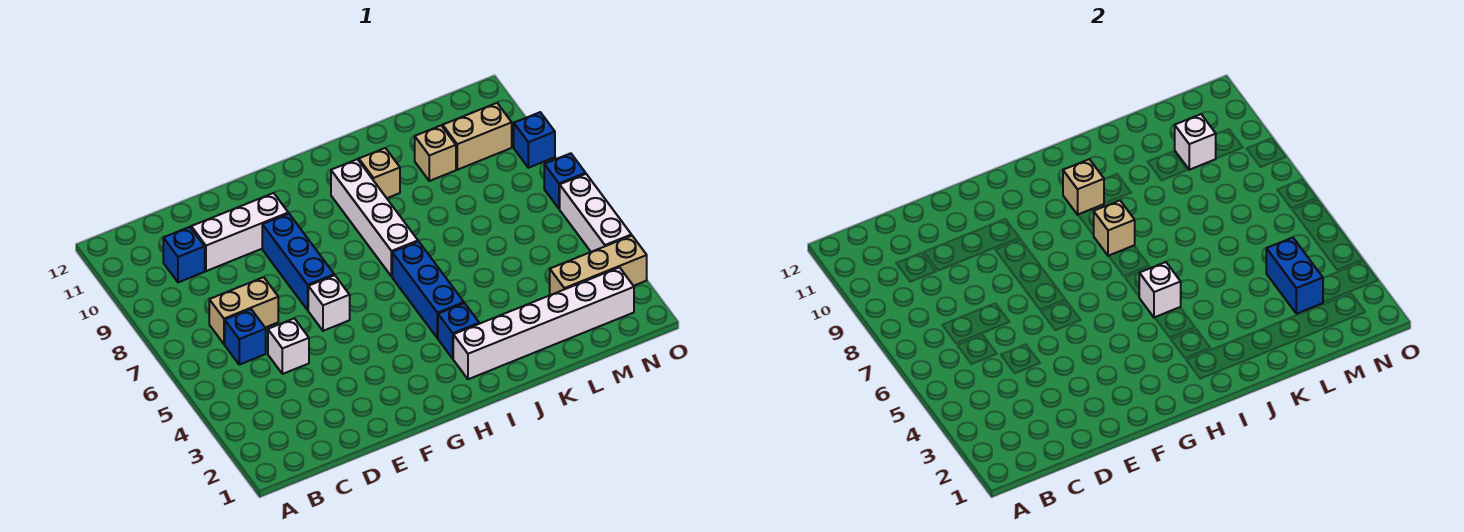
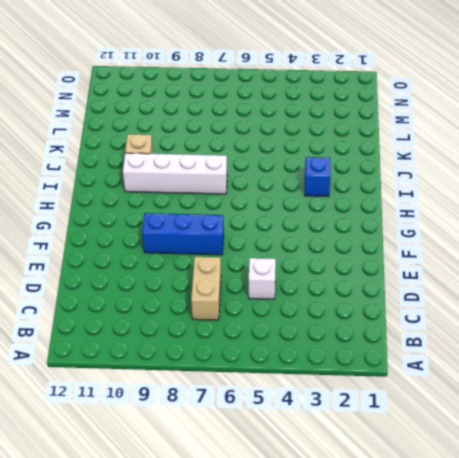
none -> blue brick C6 level 1
none -> blue brick C10 level 1
none -> white brick D10:F10 level 1

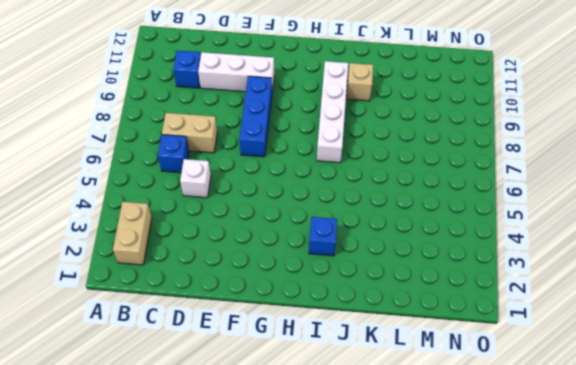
tan brick B2:B3 level 1 -> tan brick M10:N10 level 1
none -> white brick F6 level 1
none -> white brick I2:N2 level 1
none -> blue brick I4:I6 level 1

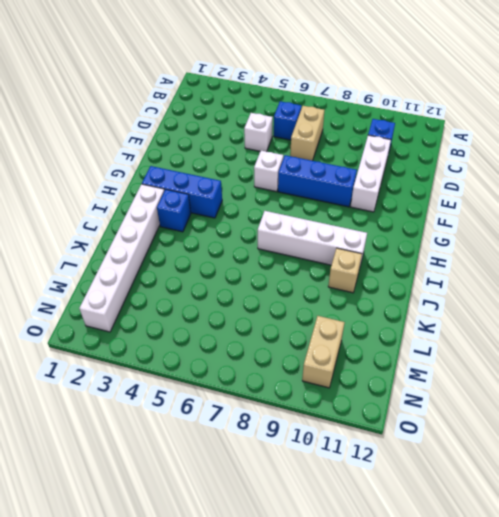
blue brick H2:H4 level 1 -> blue brick I4:I6 level 1
none -> tan brick L10 level 1
none -> tan brick M3:O3 level 1
none -> white brick O4:O6 level 1

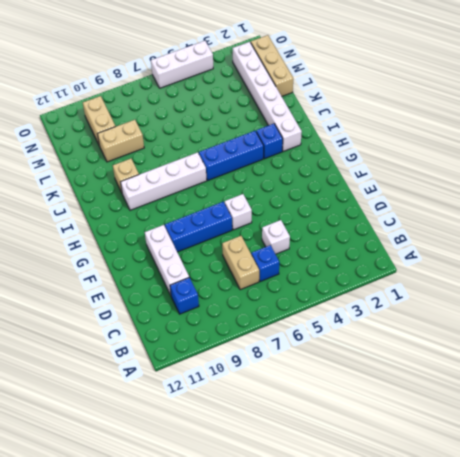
tan brick L1:N1 level 1 -> tan brick M3:O3 level 1
tan brick L9:L10 level 1 -> tan brick L10 level 1
none -> blue brick O7 level 1
none -> blue brick O9 level 1
none -> white brick I5 level 2

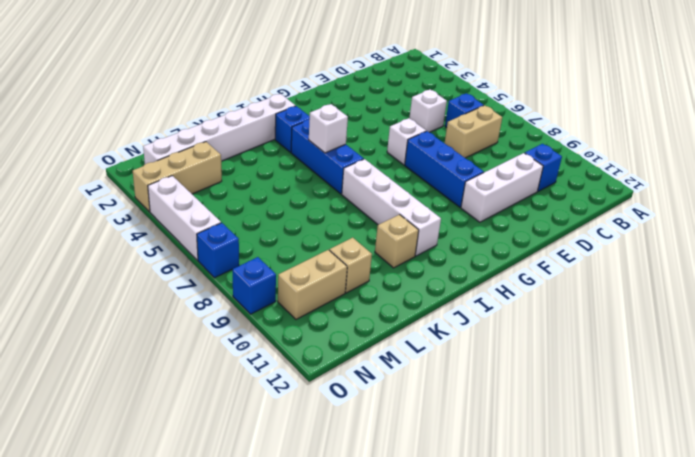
none -> tan brick I8 level 2
none -> tan brick I10 level 2
none -> blue brick M3:M4 level 2

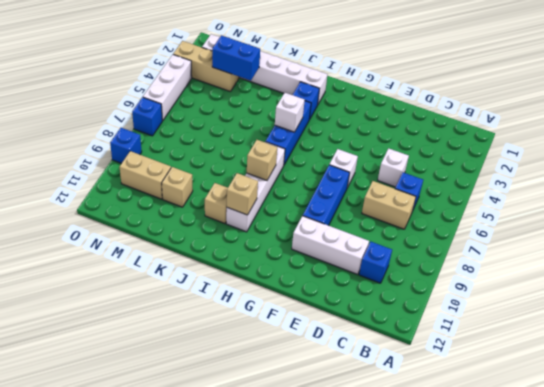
blue brick L3:M3 level 2 -> blue brick M3:M4 level 2
none -> white brick M10 level 2

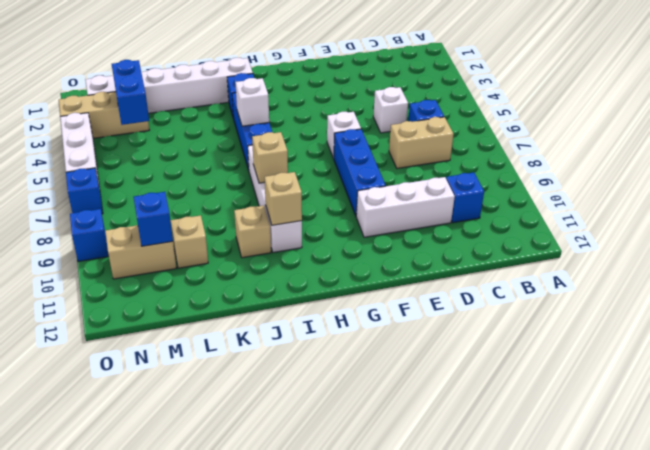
blue brick M10 level 2 -> white brick M10 level 2

